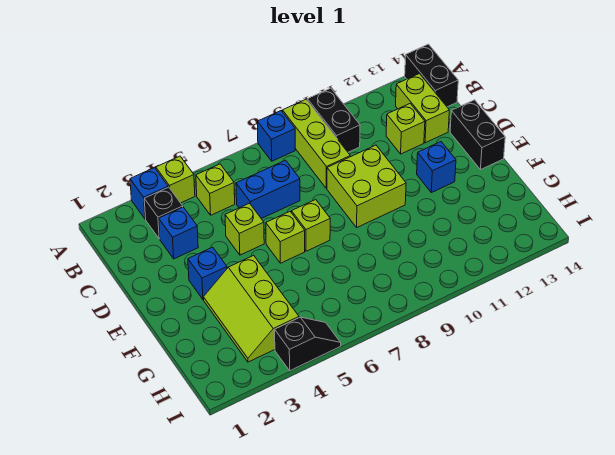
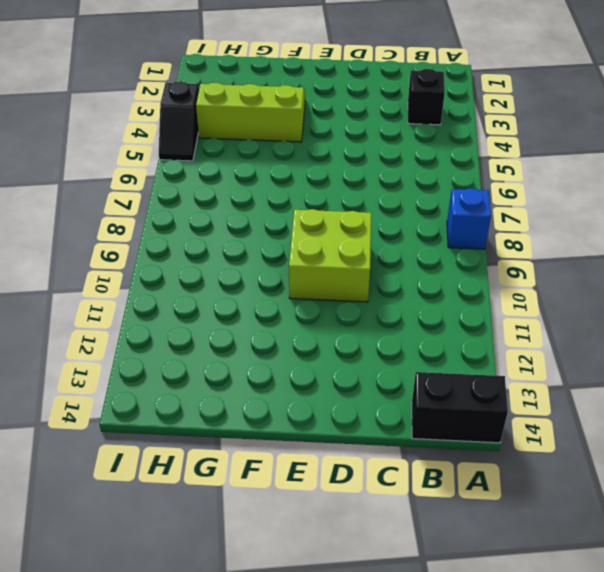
none -> blue brick A3 level 1
none -> lime brick A4 level 1
none -> lime brick A9:C9 level 1

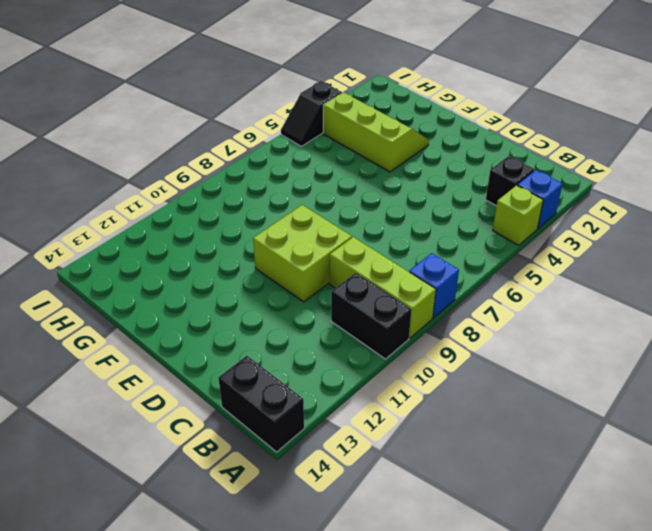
none -> lime brick B5 level 1
none -> lime brick B13:C13 level 1
none -> blue brick C3 level 1

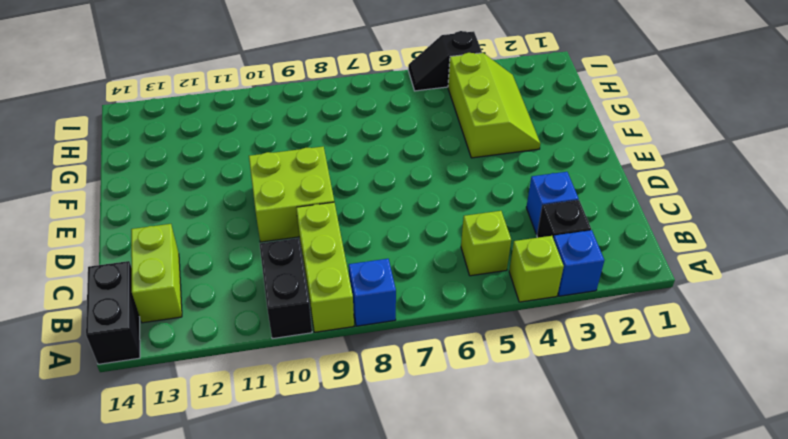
none -> blue brick C6:C7 level 1
none -> lime brick C12 level 1
none -> lime brick D5 level 1

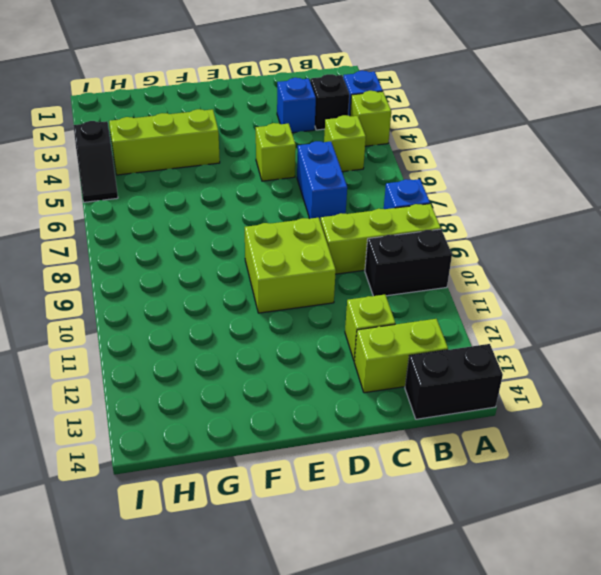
none -> black brick D14:E14 level 1
none -> blue brick E3 level 1
none -> lime brick E6 level 1

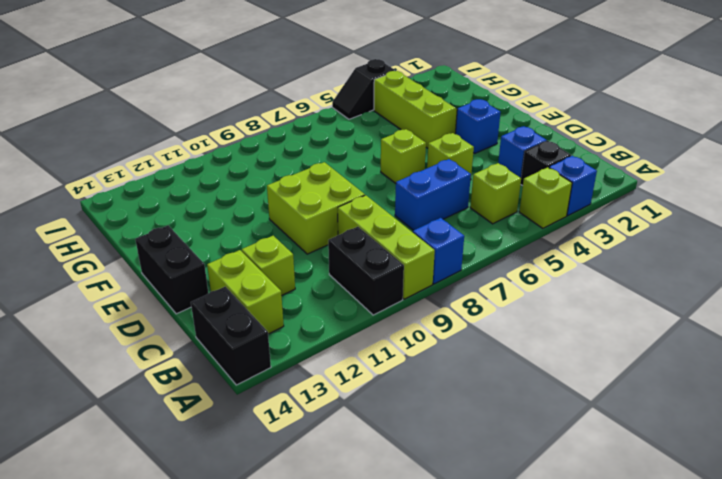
none -> lime brick E7 level 1
none -> blue brick E12 level 1

